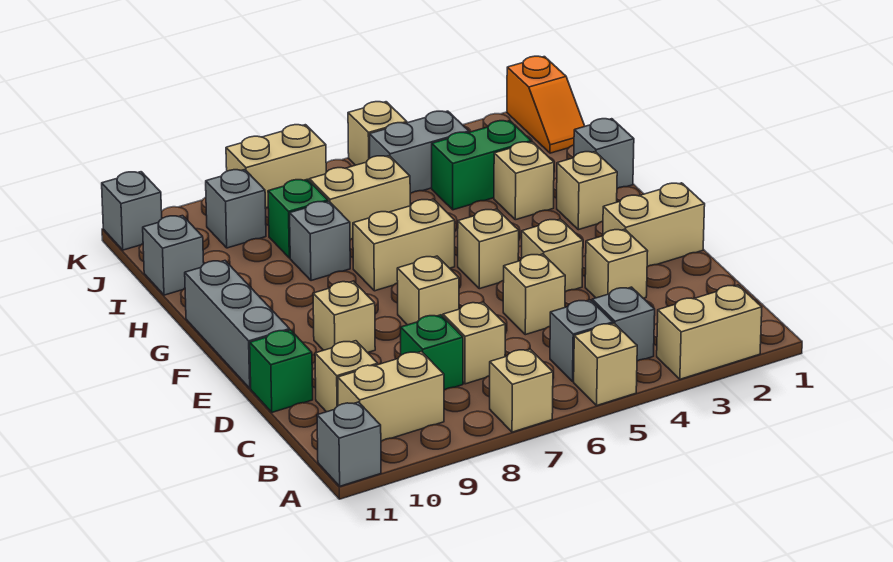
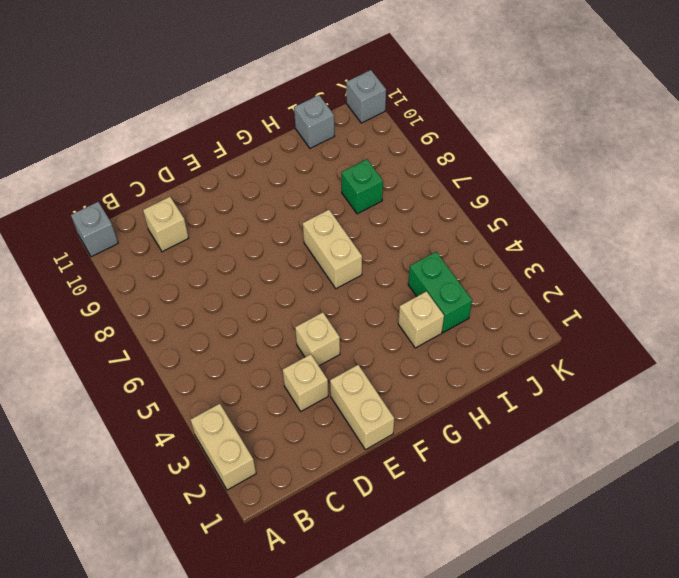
none -> tan brick A5 level 1
none -> tan brick A7 level 1
none -> grey brick B4 level 1
none -> grey brick B5 level 1

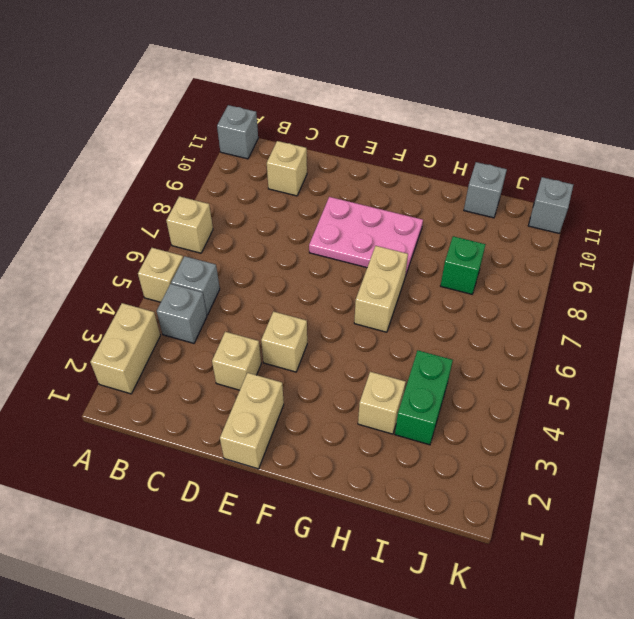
pink plate E8:G9 level 1 -> tan brick E9 level 1
none -> tan brick B9:B10 level 1
none -> tan brick C7 level 1
none -> green brick C8 level 1
none -> tan brick D5 level 1

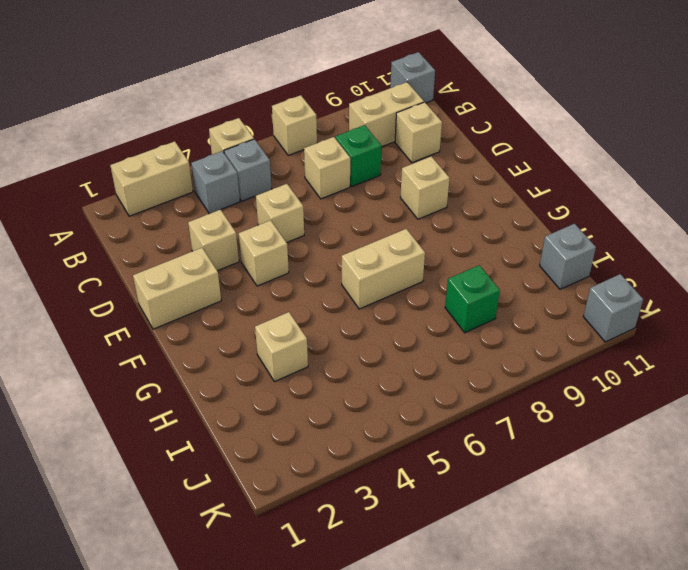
none -> green brick D11 level 1
none -> tan brick E7 level 1
none -> grey brick E11:G11 level 1
none -> tan brick F5 level 1

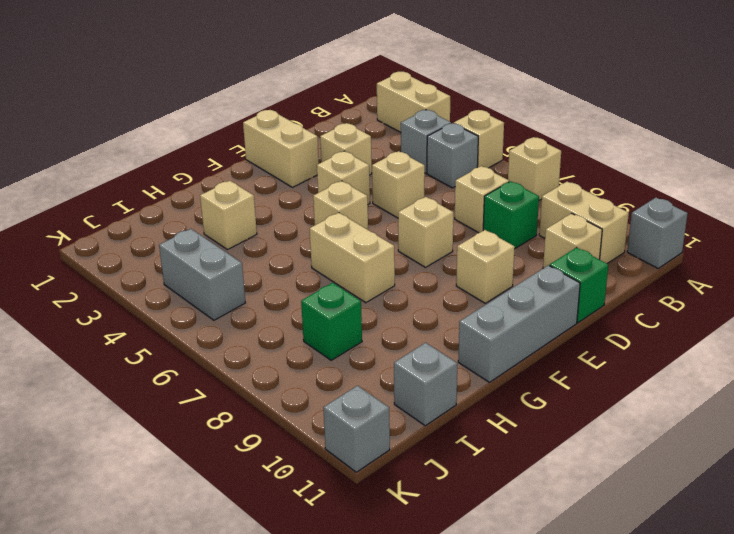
none -> tan brick G2 level 1
none -> grey brick H1 level 1
none -> grey brick H8 level 1
none -> green brick I3:I4 level 1

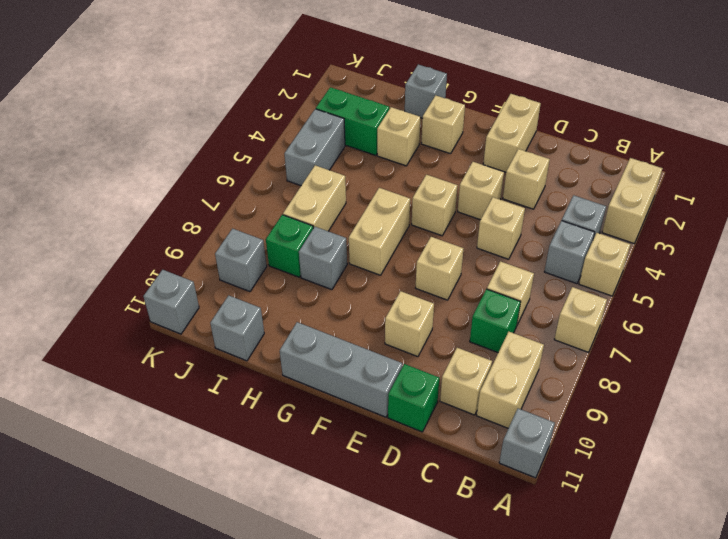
green brick I3:J3 level 1 -> green brick I3:I4 level 1
none -> orange slope J1:K1 level 1 top K
none -> tan brick K5 level 1
none -> tan brick K7:K8 level 1

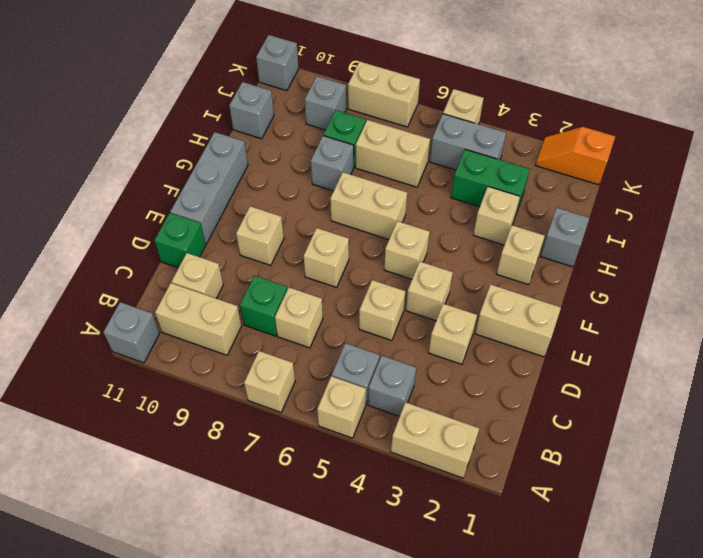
orange slope K1:K2 level 1 top 1 -> orange slope J1:K1 level 1 top K

